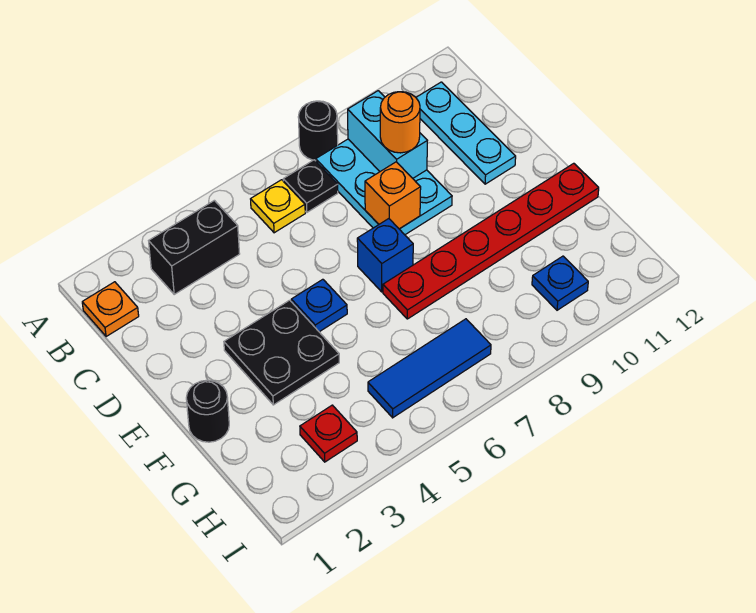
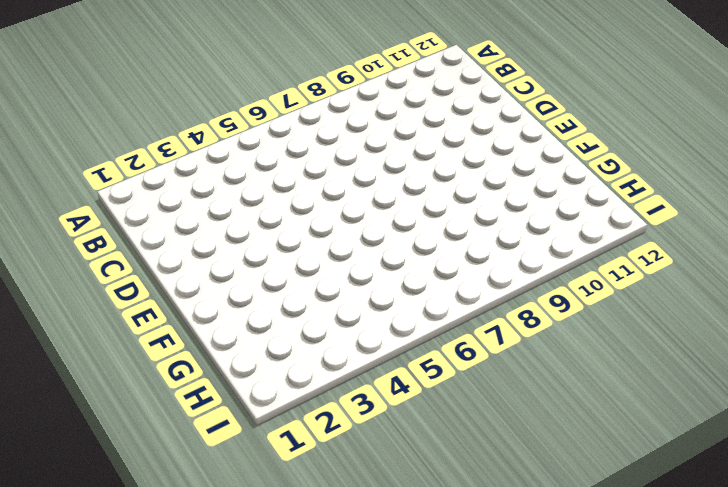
none -> black round brick A8 level 1
none -> orange plate B1 level 1
none -> black brick B3:B4 level 1

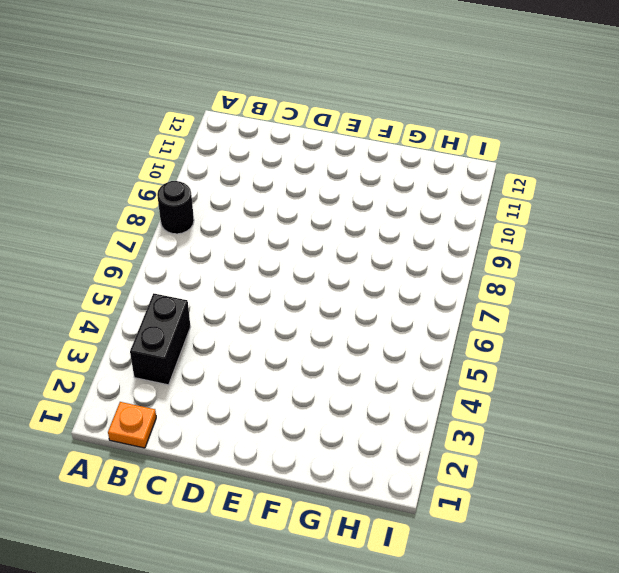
none -> yellow plate B6 level 1
none -> black plate B7 level 1
none -> cyan plate B8:D9 level 1

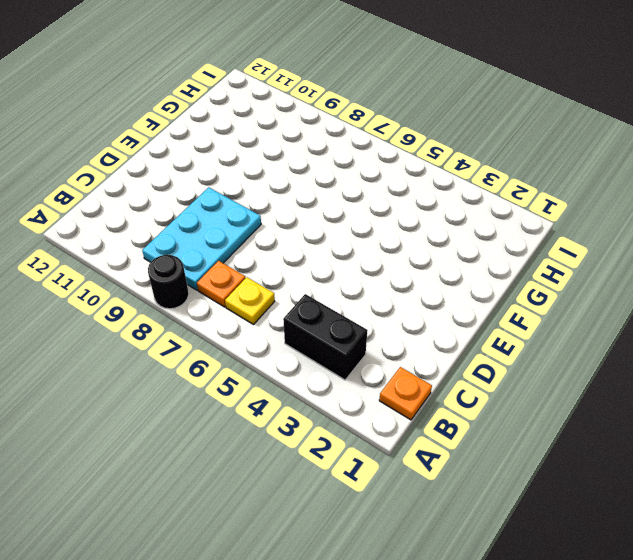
orange plate B7 level 1 -> black plate B7 level 1
none -> cyan plate B11:D11 level 1
none -> black plate E3:F4 level 1
none -> blue plate E5 level 1

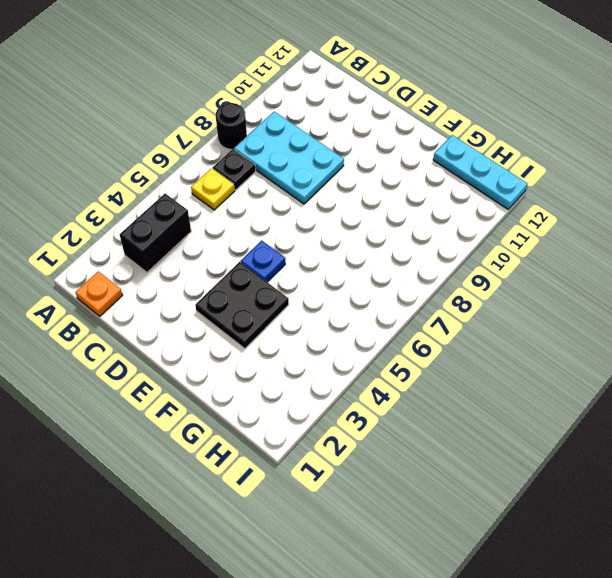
cyan plate G12:I12 level 1 -> cyan plate B11:D11 level 1
none -> blue brick E7 level 1
none -> black round brick F1 level 1
none -> red plate F7:F12 level 1

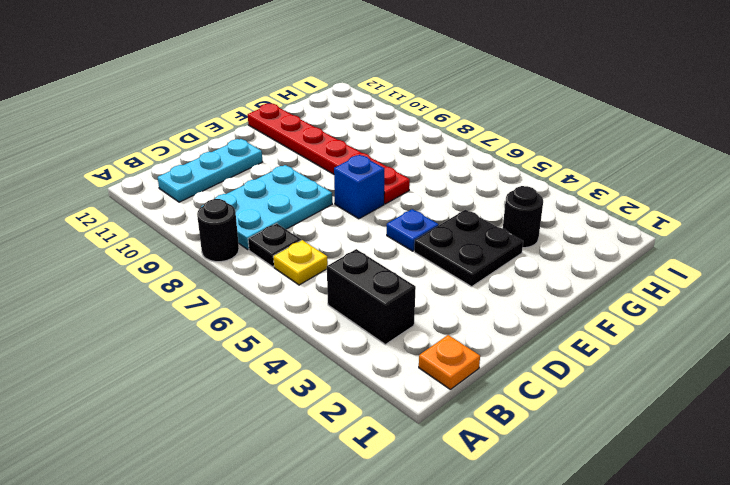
black round brick G3 level 1 -> black round brick F1 level 1
none -> red plate H3 level 1
none -> blue tile H5:H7 level 1
none -> blue plate H10 level 1

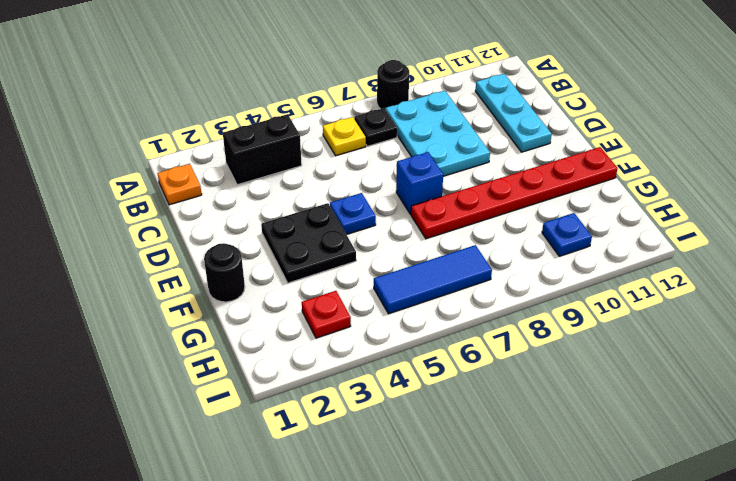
none -> cyan brick B9:C9 level 2
none -> orange brick D8 level 2
none -> orange round brick C9 level 3

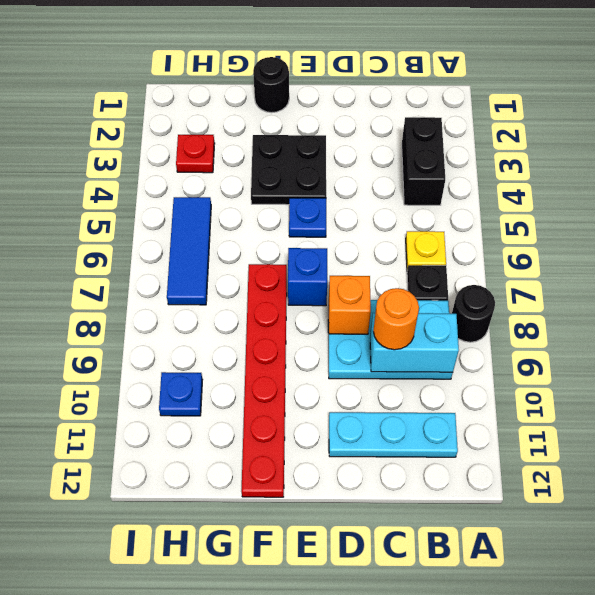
none -> orange plate B1 level 1

